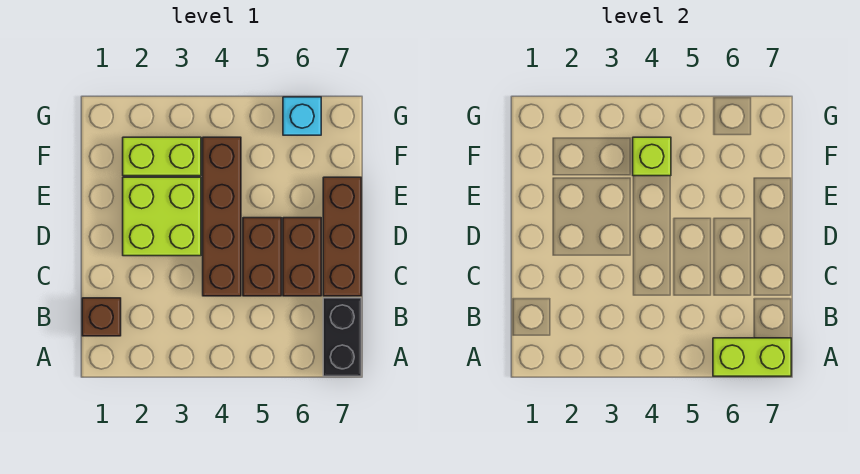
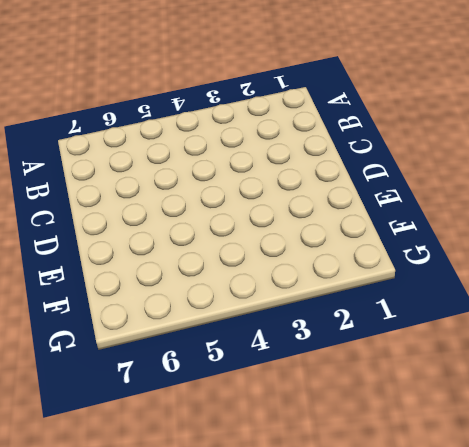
none -> black brick A7:B7 level 1
none -> brown brick B1 level 1

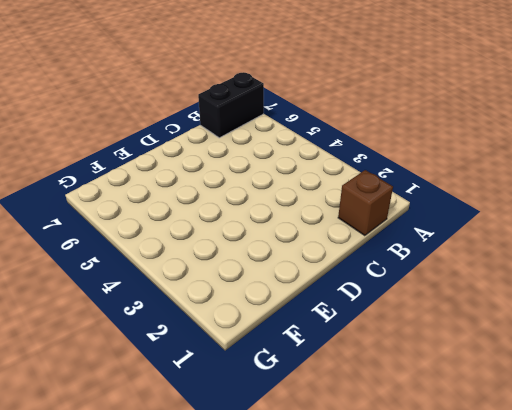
none -> brown brick C4:F4 level 1
none -> brown brick C5:D5 level 1

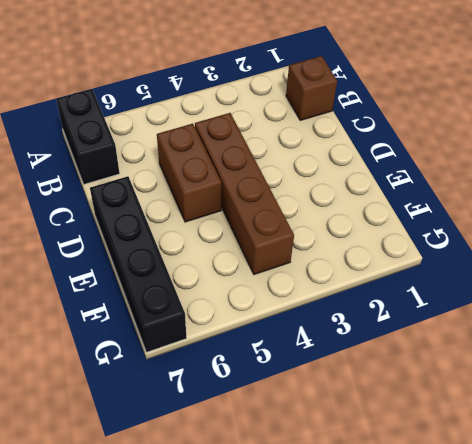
black brick D7:G7 level 1 -> brown brick C7:E7 level 1
none -> brown brick C6:D6 level 1
none -> lime brick D2:E3 level 1

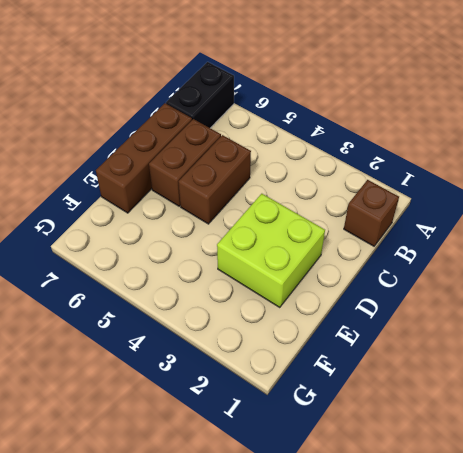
none -> brown brick C4:F4 level 1
none -> lime brick F2:F3 level 1

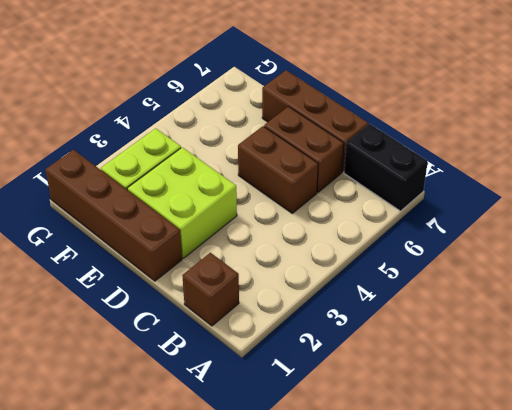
brown brick D1:G1 level 1 -> brown brick C4:F4 level 1
none -> cyan brick G6 level 1
none -> lime brick A6:A7 level 2

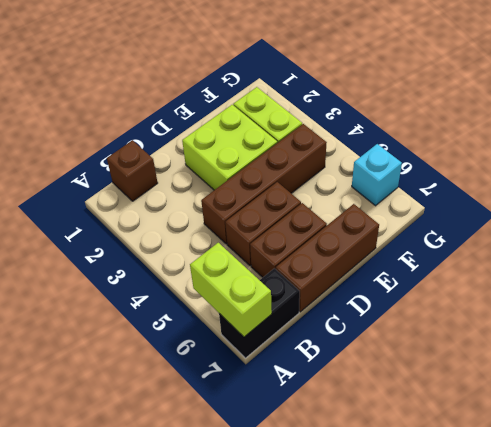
none -> lime brick F4 level 2

